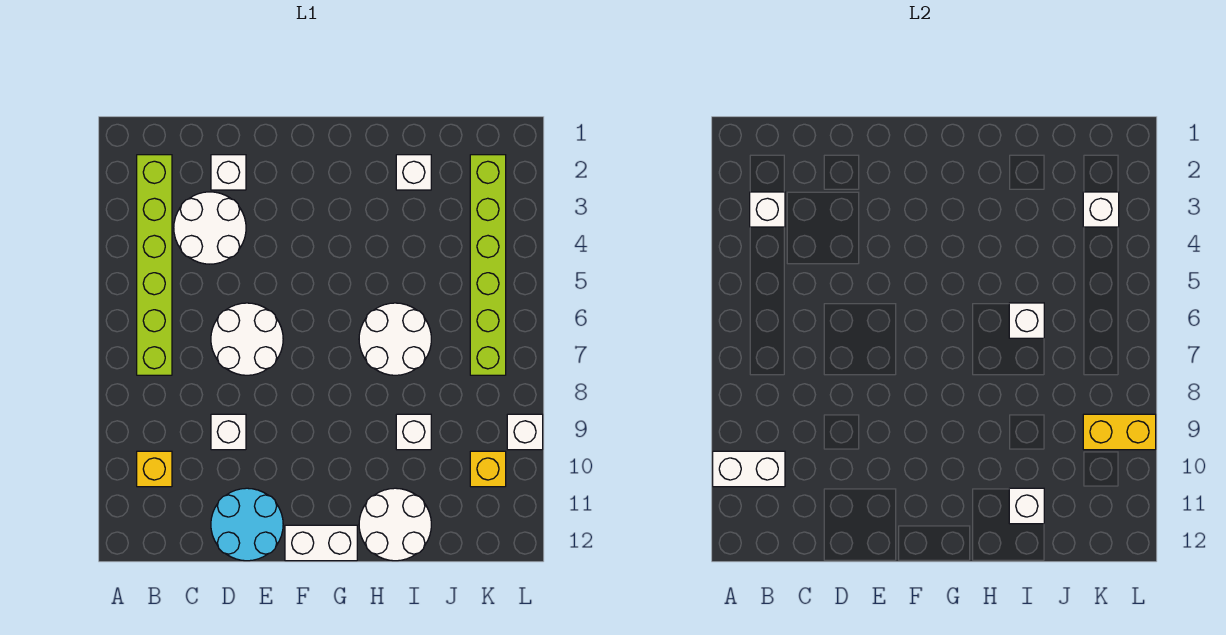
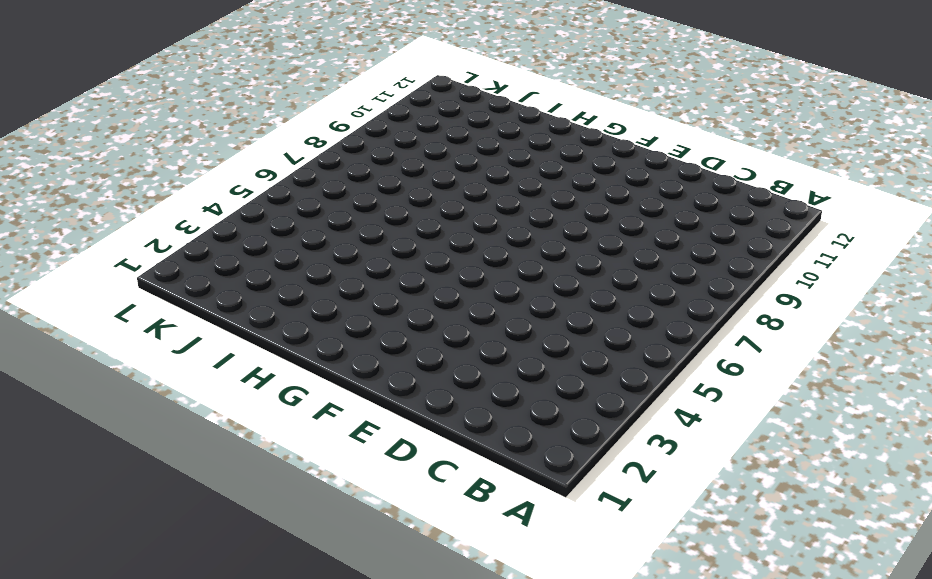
none -> lime brick B2:B7 level 1
none -> yellow brick B10 level 1
none -> white round brick C3:D4 level 1

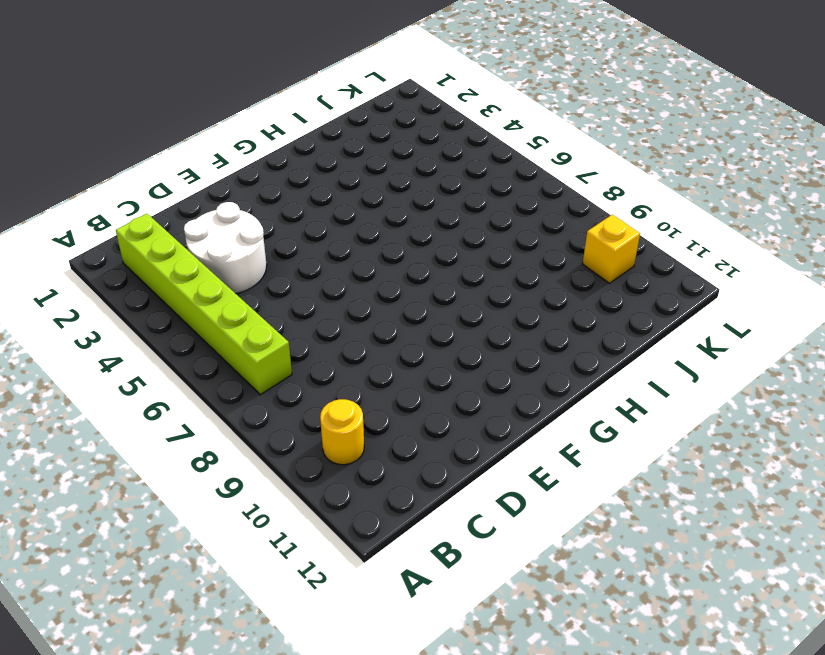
yellow round brick B10 level 1 -> yellow brick B10 level 1
none -> white brick D2 level 1
none -> white round brick D6:E7 level 1
none -> white brick D9 level 1

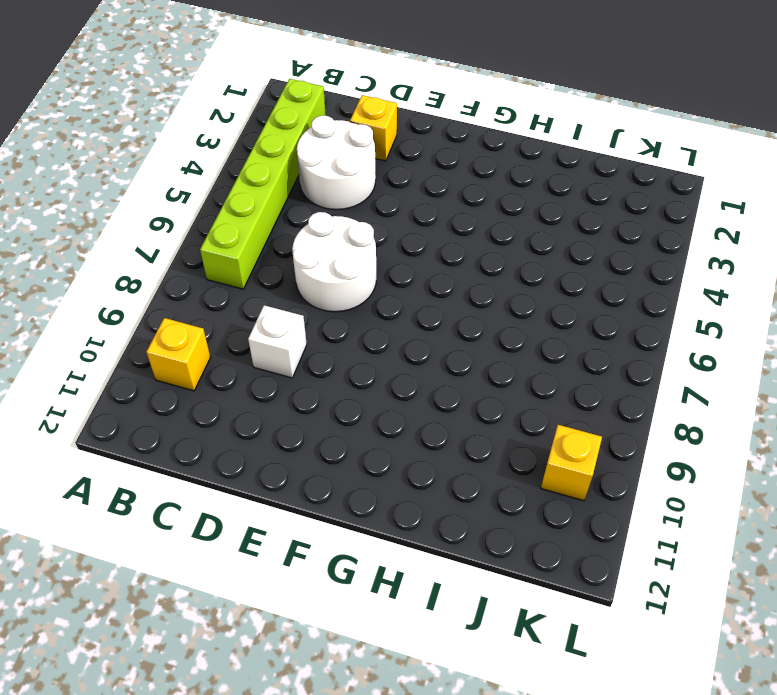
yellow brick D2 level 1 -> white brick D2 level 1
none -> cyan round brick D11:E12 level 1
none -> white brick F12:G12 level 1
none -> white round brick H6:I7 level 1

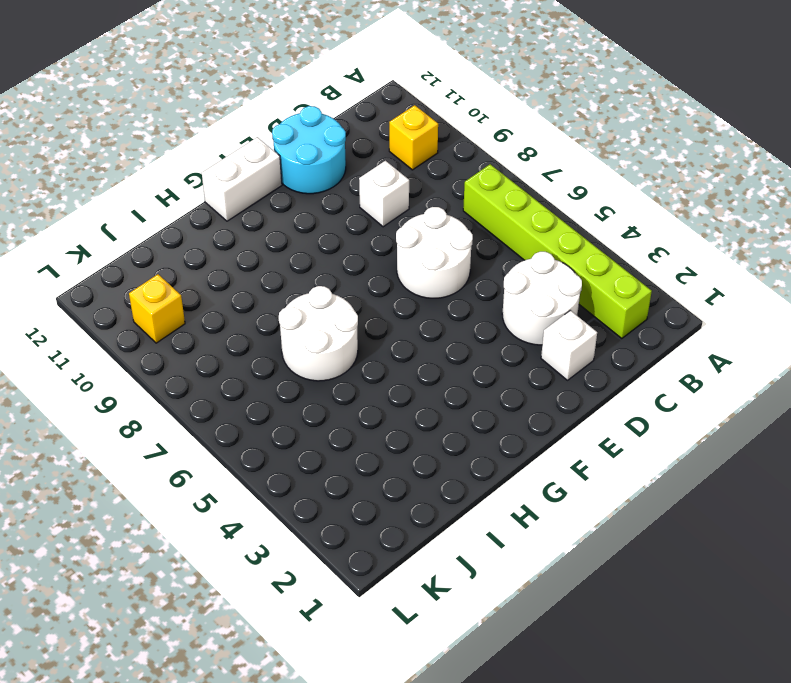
none -> white round brick H11:I12 level 1
none -> white brick I2 level 1
none -> white brick I9 level 1

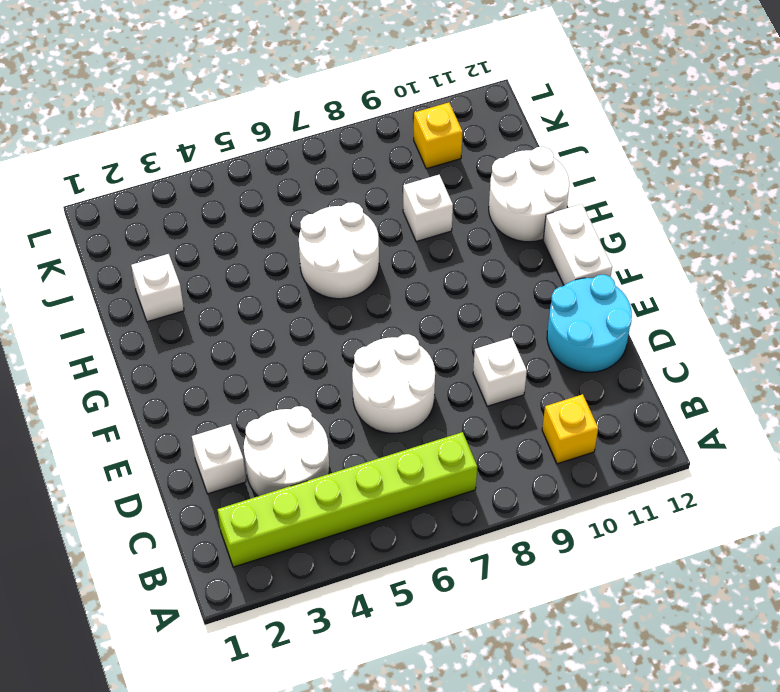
none -> lime brick K2:K7 level 1
none -> white brick L9 level 1
none -> white brick A10:B10 level 2

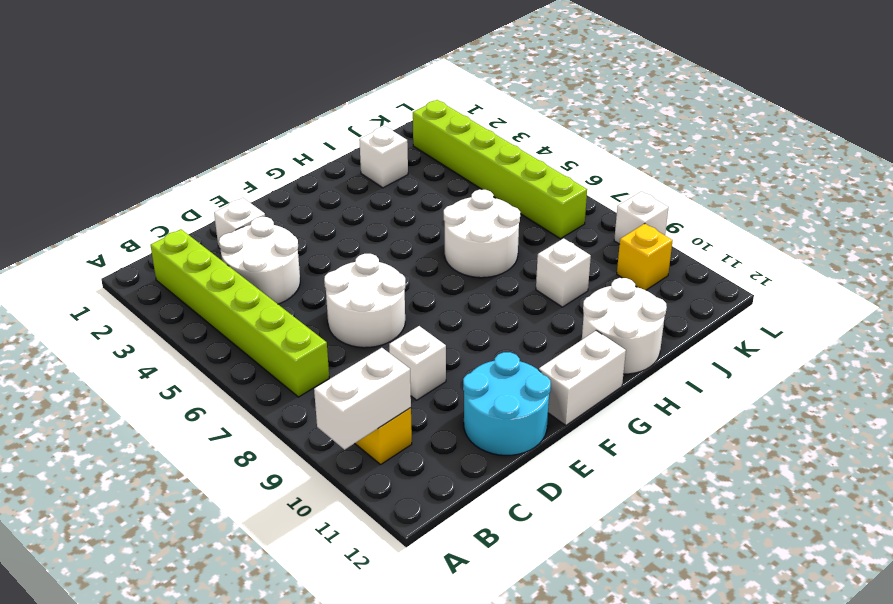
none -> white brick B3 level 2
none -> white brick I6 level 2
none -> white brick I11 level 2

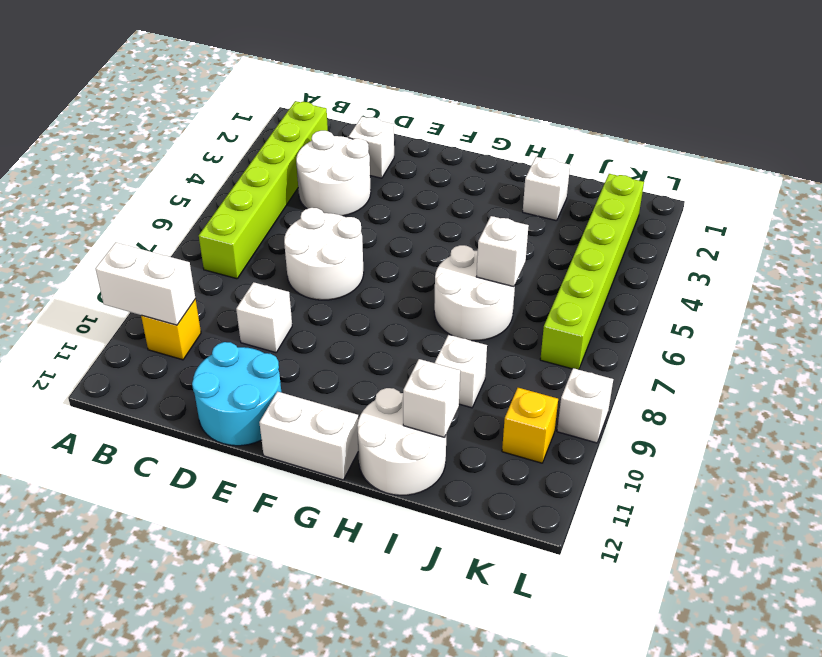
none -> white brick B3 level 2
none -> white brick K3 level 2
none -> yellow brick K9:L9 level 2

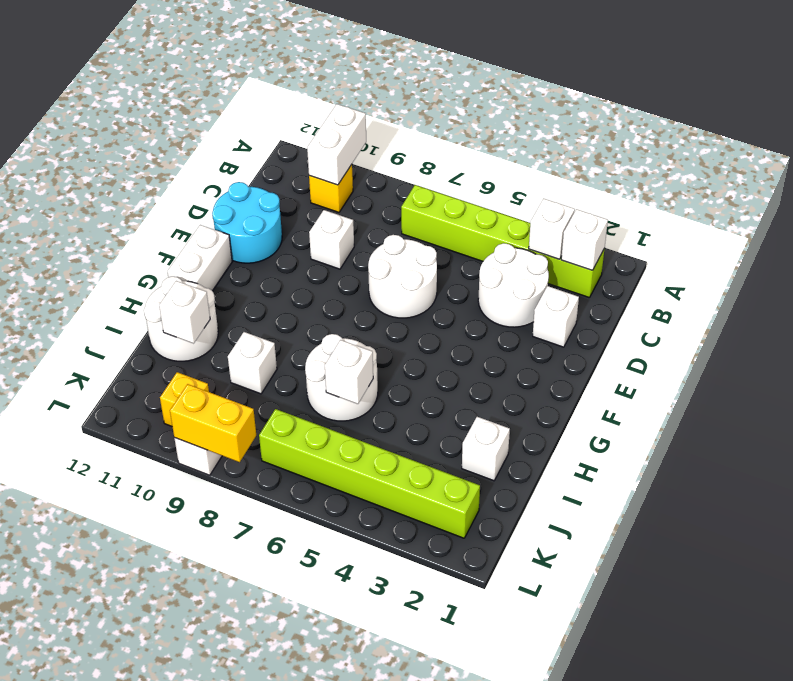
white brick B2 level 2 -> white brick K3 level 2
yellow brick L8:L9 level 2 -> yellow brick K9:L9 level 2

